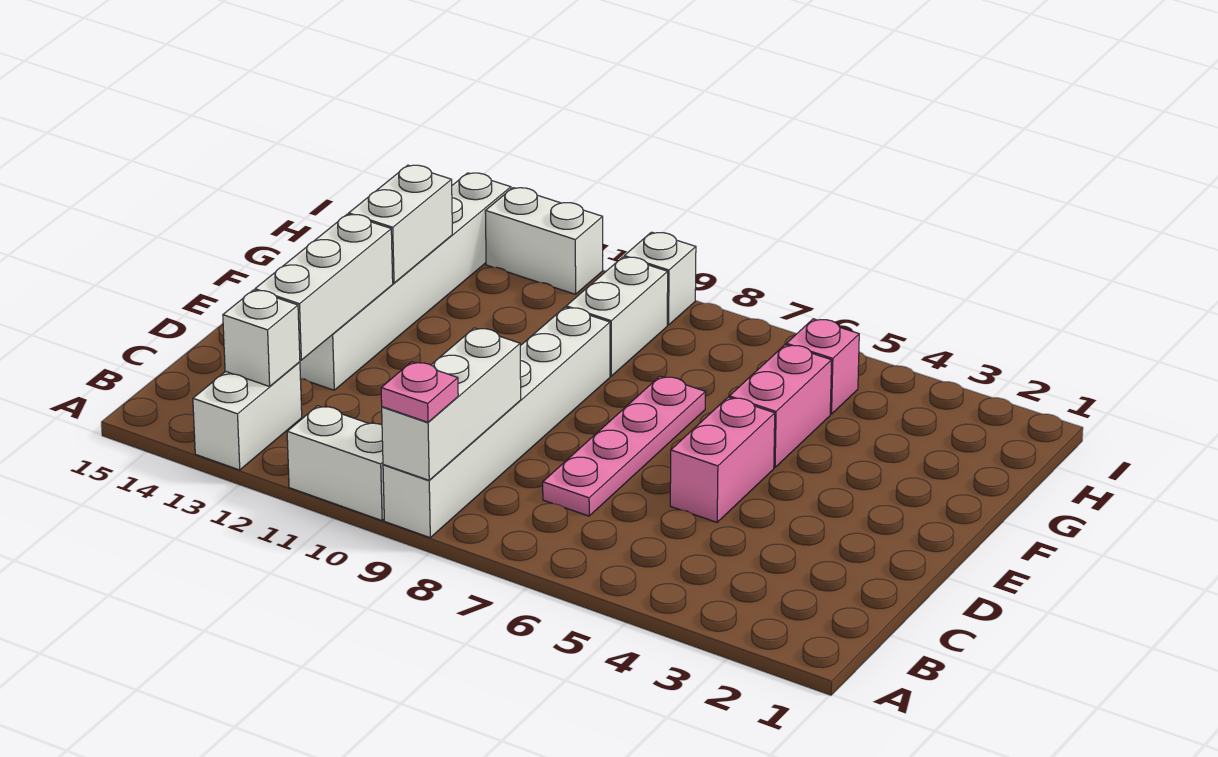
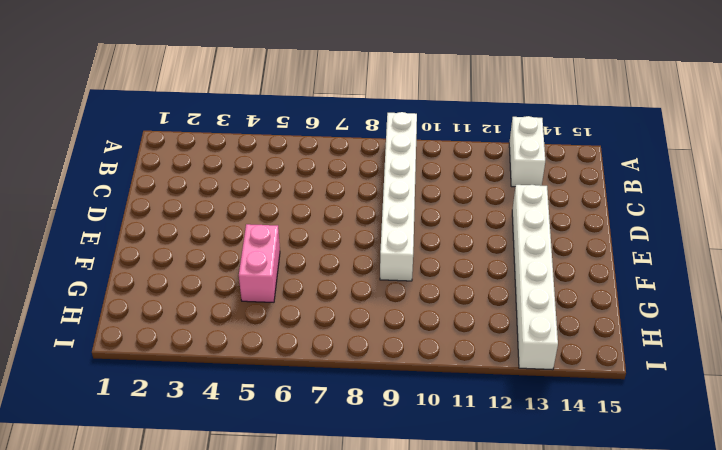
none -> white brick A10:A11 level 1
none -> pink plate C7:F7 level 1
none -> pink brick D5:E5 level 1

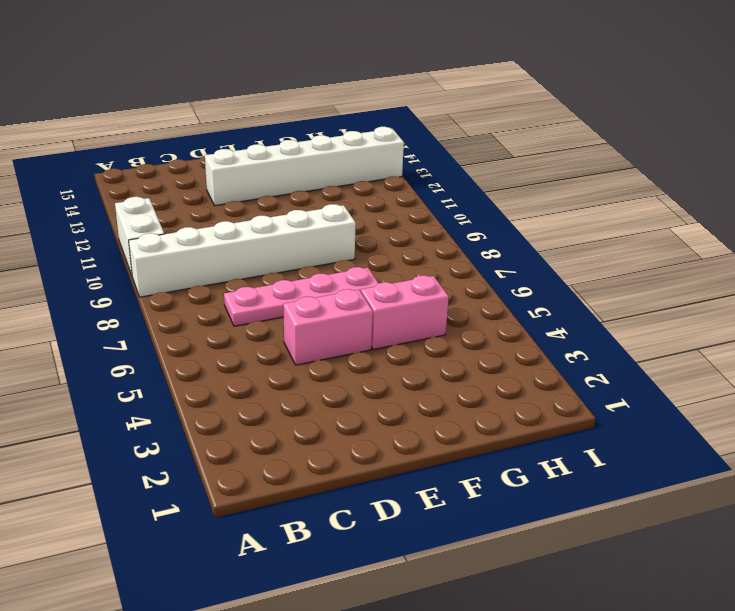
none -> white brick A13:B13 level 1
none -> white brick G9:H9 level 1
none -> pink brick H5 level 1

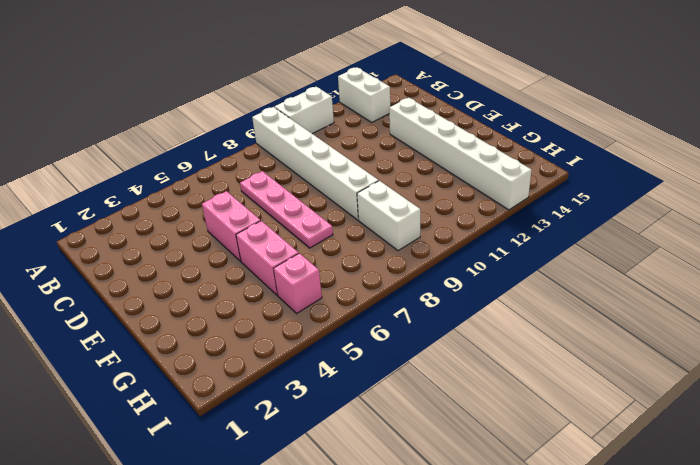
none -> white brick I9 level 1
none -> white brick I11:I12 level 1
none -> white brick A9:C9 level 2

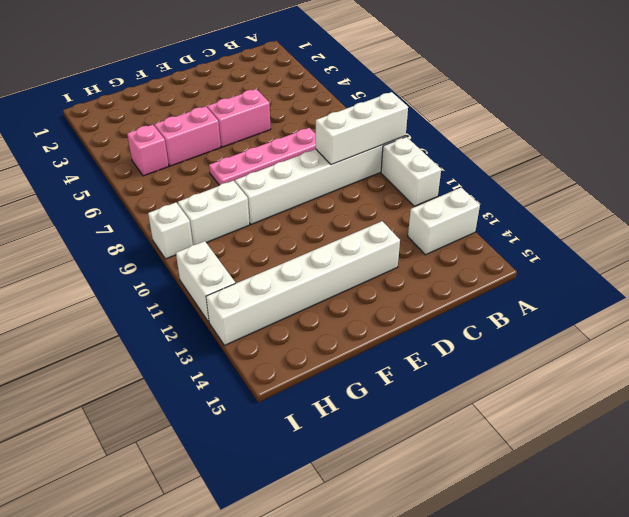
none -> white brick B13 level 2
none -> white brick C13:E13 level 2
none -> white brick F13:G13 level 2

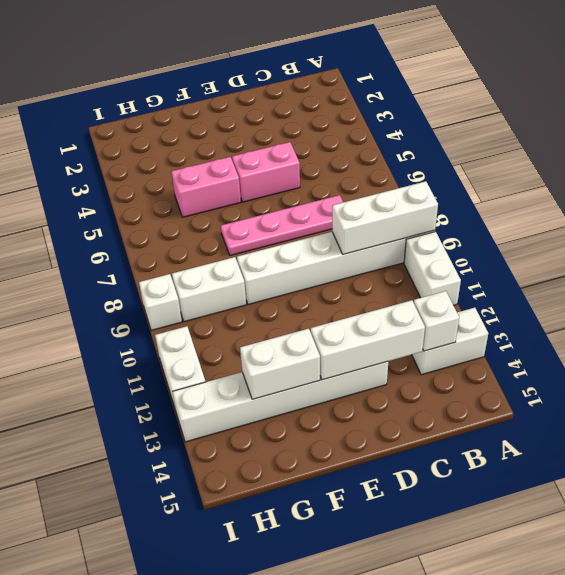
none -> pink brick H5 level 1
none -> pink plate A9 level 3

